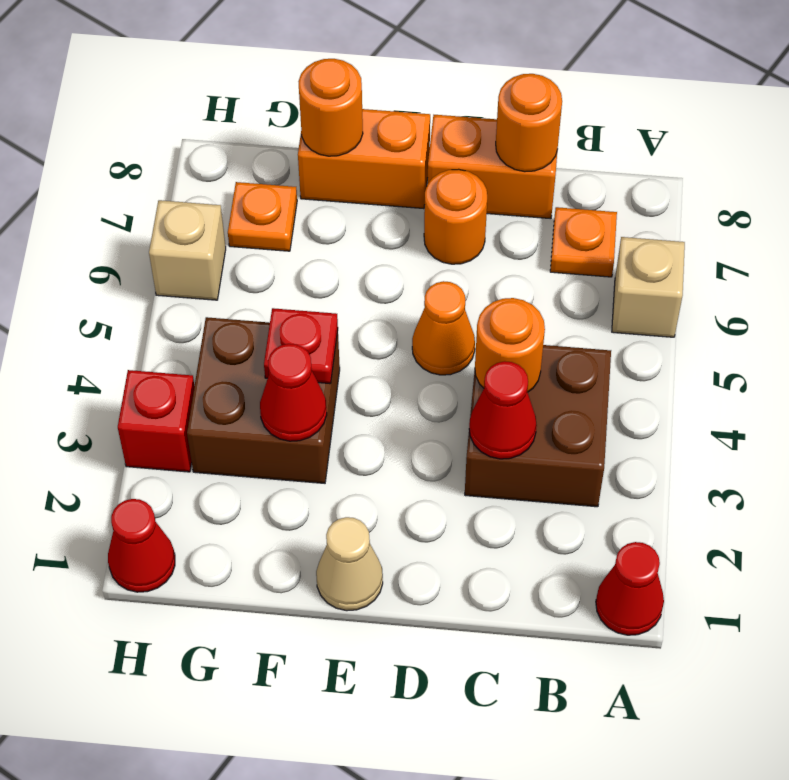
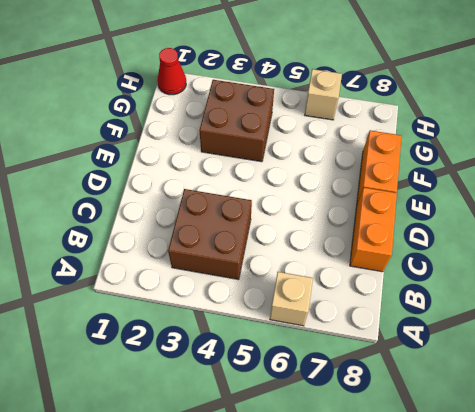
none -> red cone A1 level 1
none -> orange plate B7 level 1
none -> orange cone D5 level 1

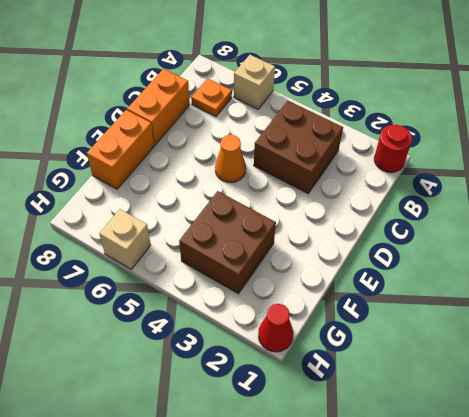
red round brick A1 level 1 -> red cone A1 level 1
none -> orange round brick D7 level 1
none -> tan cone E1 level 1
none -> orange plate G7 level 1

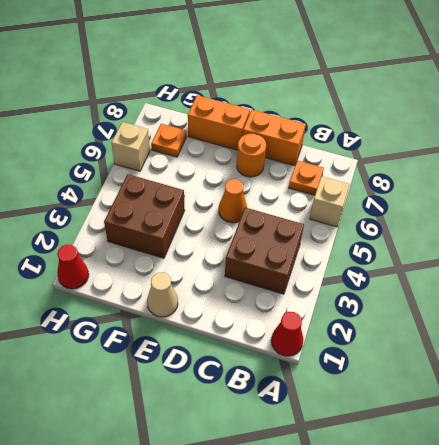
none -> red brick H3 level 1
none -> red cone C3 level 2
none -> orange round brick C4 level 2

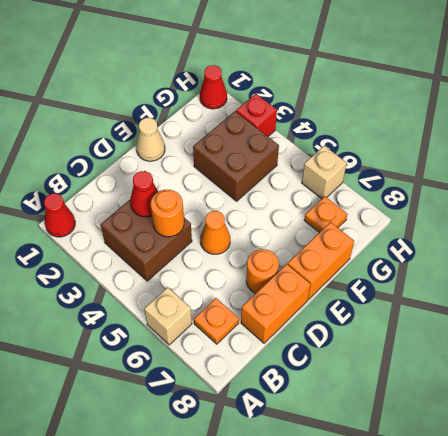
none -> orange round brick C8 level 2
none -> red cone F3 level 2
none -> red plate F4 level 2

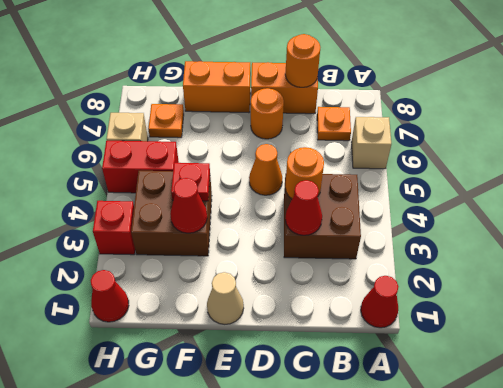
red brick G5:H5 level 1 -> none
none -> orange round brick F8 level 2

